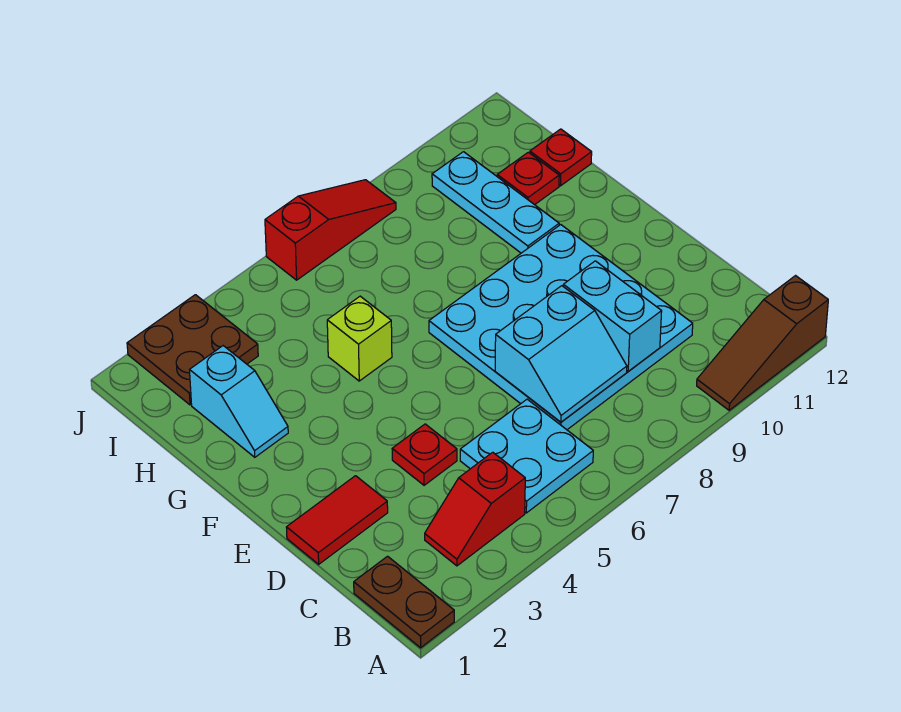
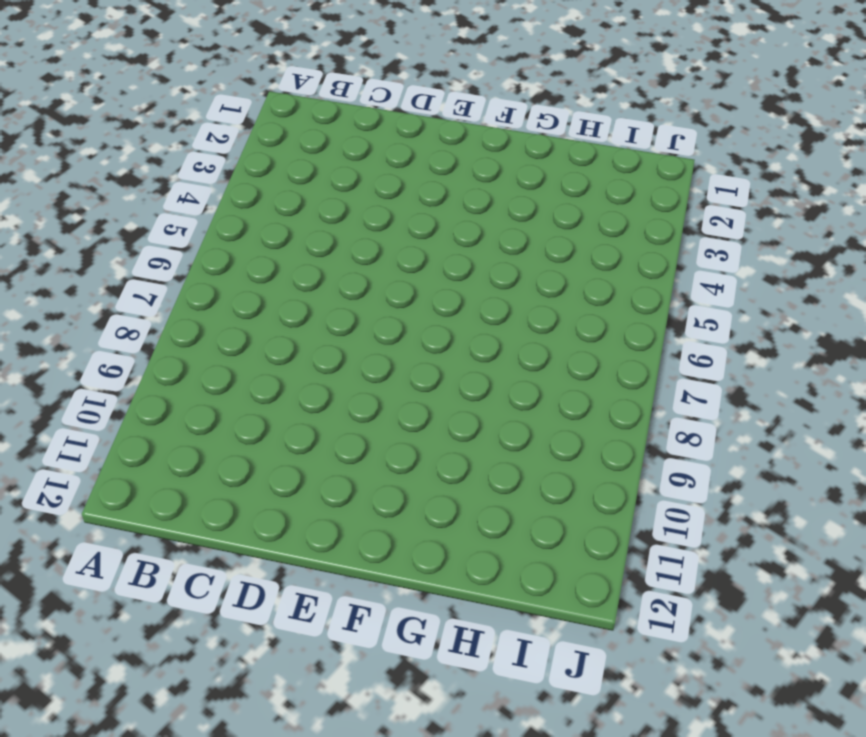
none -> brown plate A1:B1 level 1
none -> brown slope A10:A12 level 1 top 12
none -> red slope B3:B4 level 1 top 4

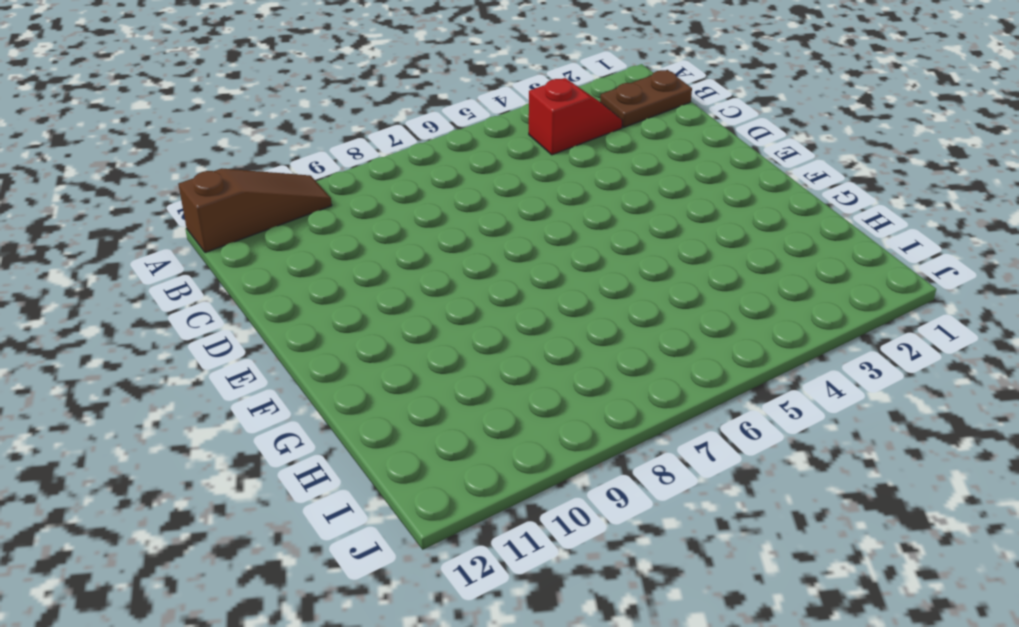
brown plate B1:B2 level 1 -> brown plate A1:B1 level 1
none -> cyan plate B5:C6 level 1
none -> cyan plate C7:F10 level 1
none -> red tile D1:D2 level 1

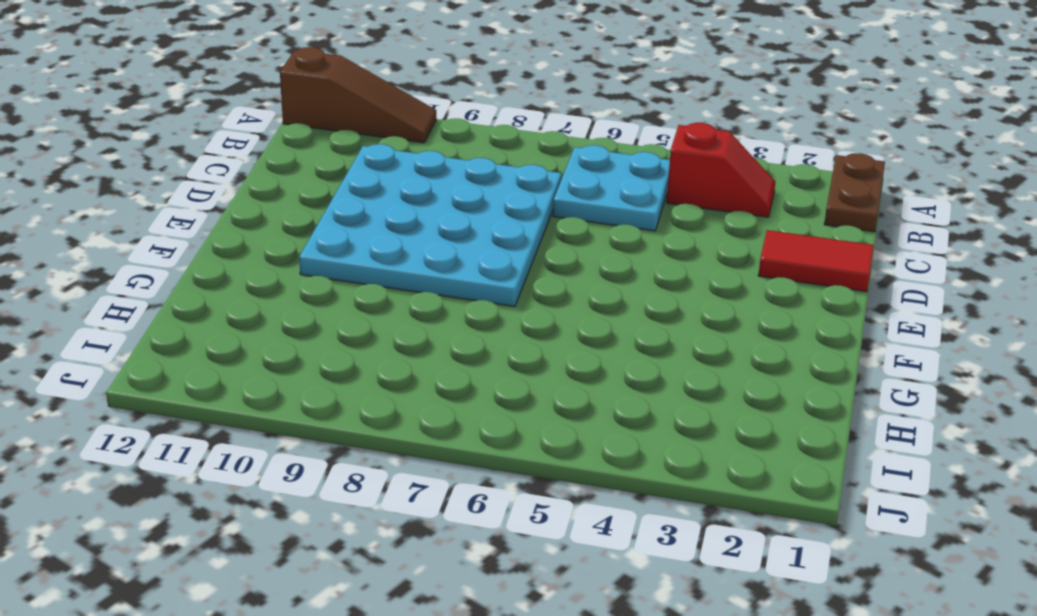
none -> red plate D4 level 1
none -> cyan slope G2:H2 level 1 top H
none -> lime brick G5 level 1

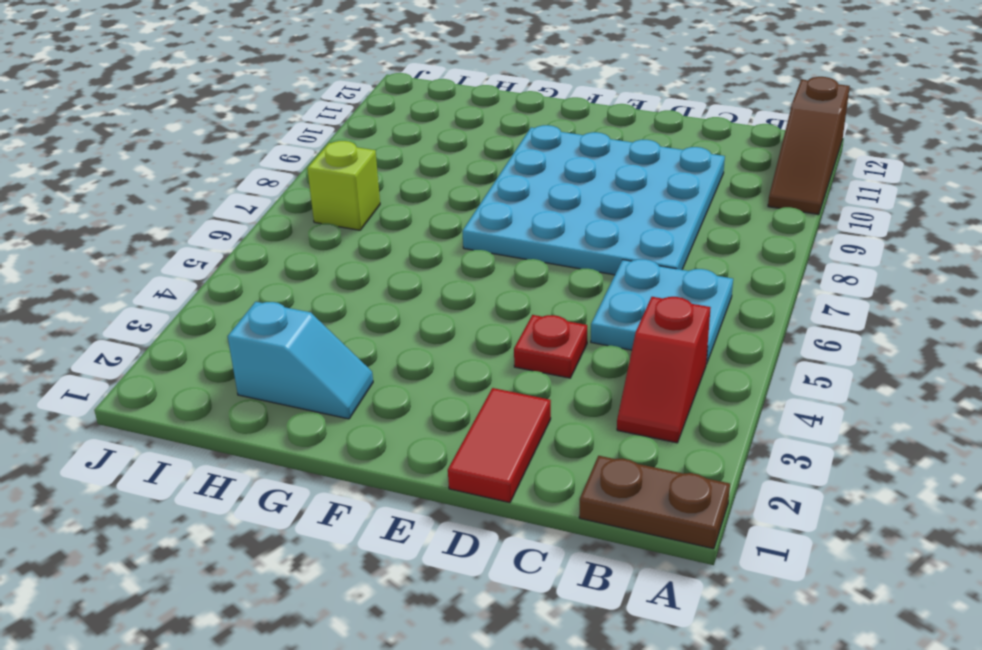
lime brick I7 level 1 -> lime brick G5 level 1
none -> cyan plate G10:I10 level 1
none -> red plate H11 level 1
none -> red plate H12 level 1

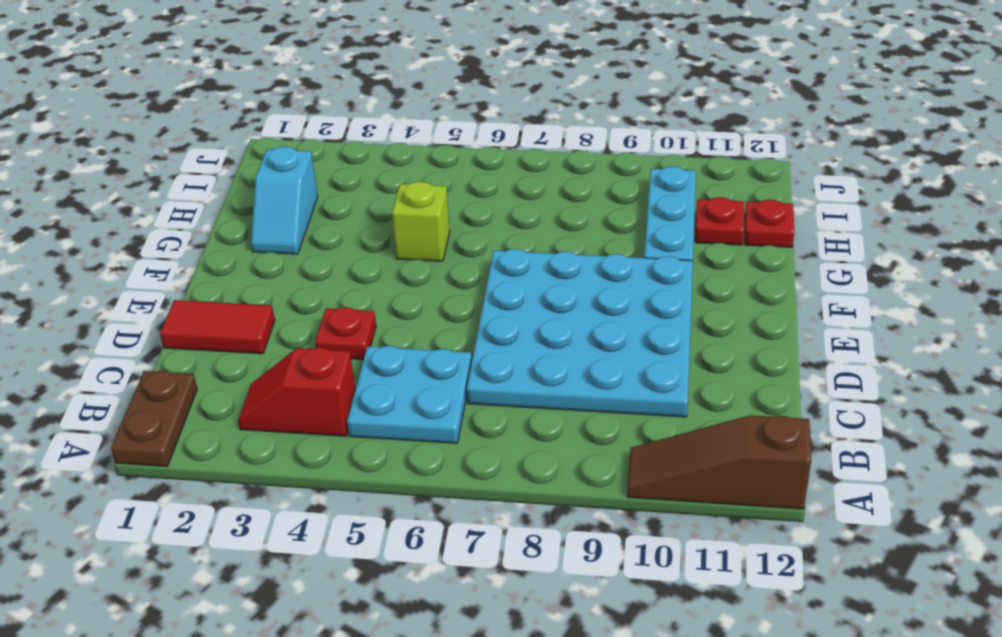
none -> brown plate I2:J3 level 1
none -> red slope J6:J8 level 1 top 6
none -> cyan slope C7:D8 level 2 top D

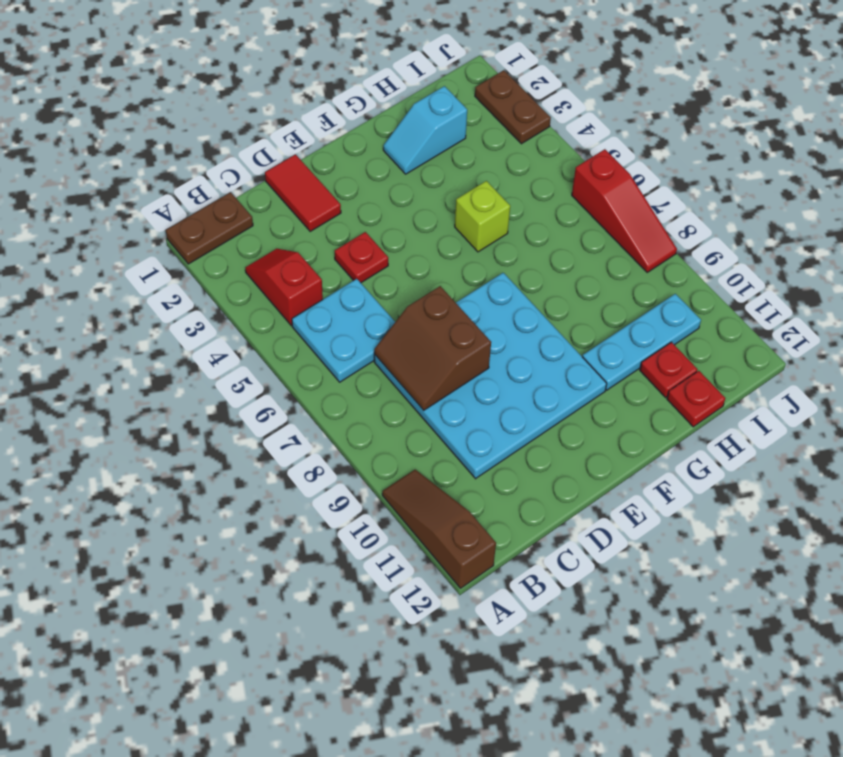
brown slope C7:D8 level 2 top D -> cyan slope C7:D8 level 2 top D
brown plate J2:J3 level 1 -> brown plate I2:J3 level 1
none -> cyan brick C9:D9 level 2

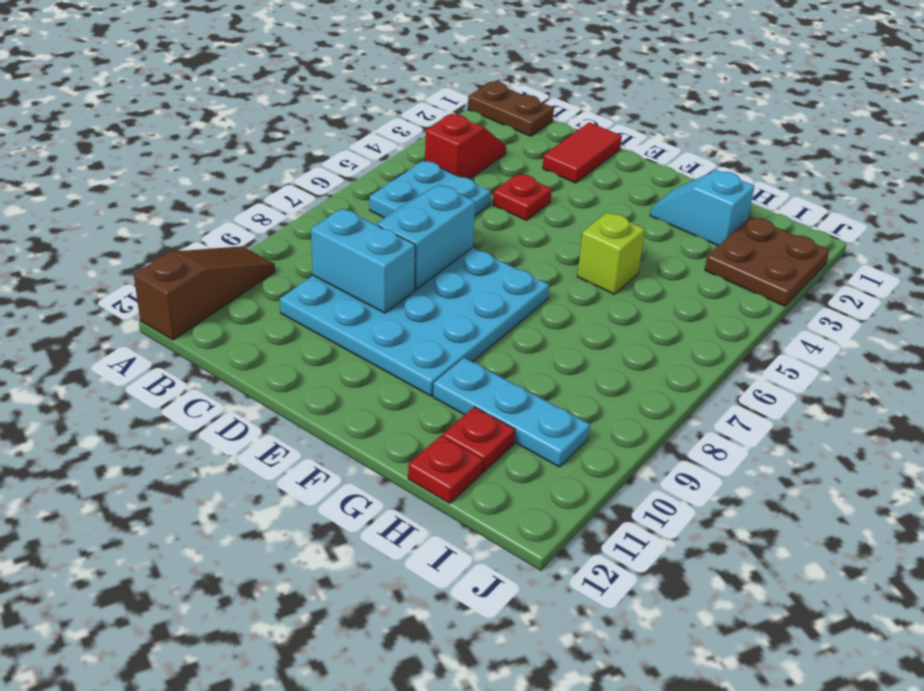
none -> red slope J6:J8 level 1 top 6

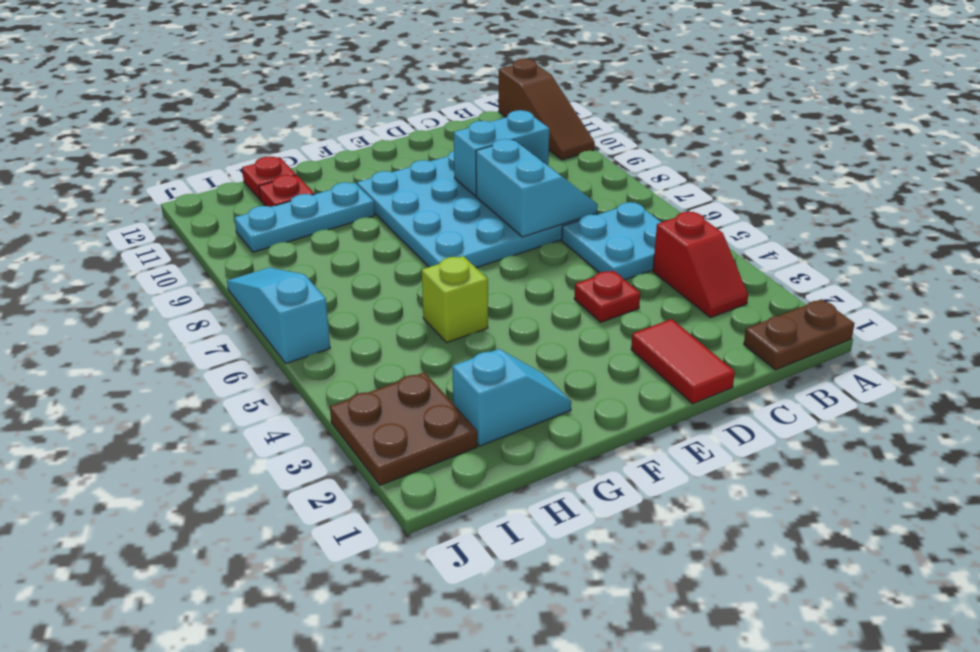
cyan slope J6:J8 level 1 top 6 -> red slope J6:J8 level 1 top 6

